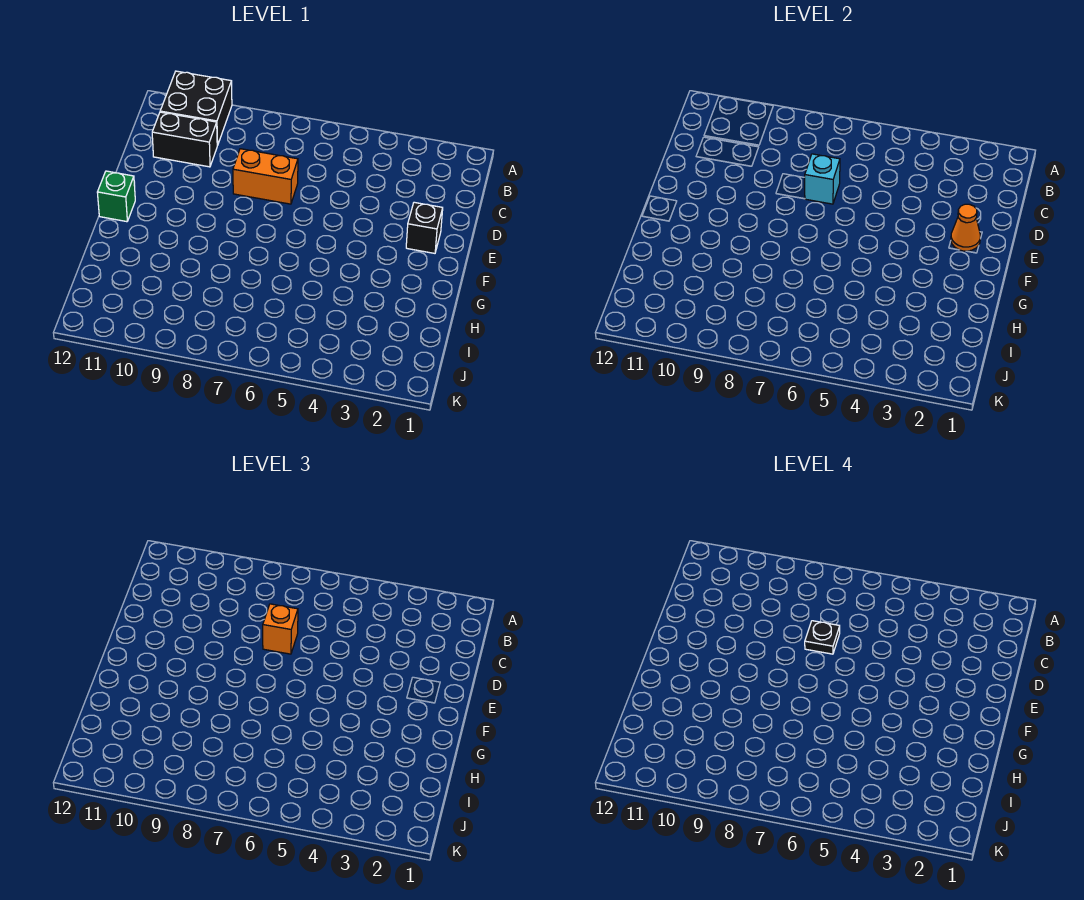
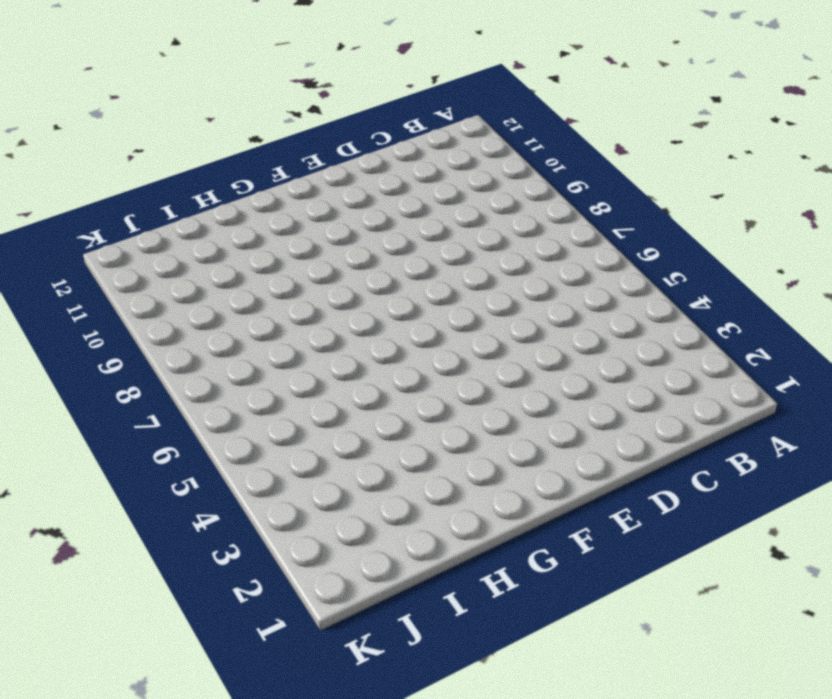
none -> black brick A10:B11 level 1
none -> black brick C10:C11 level 1

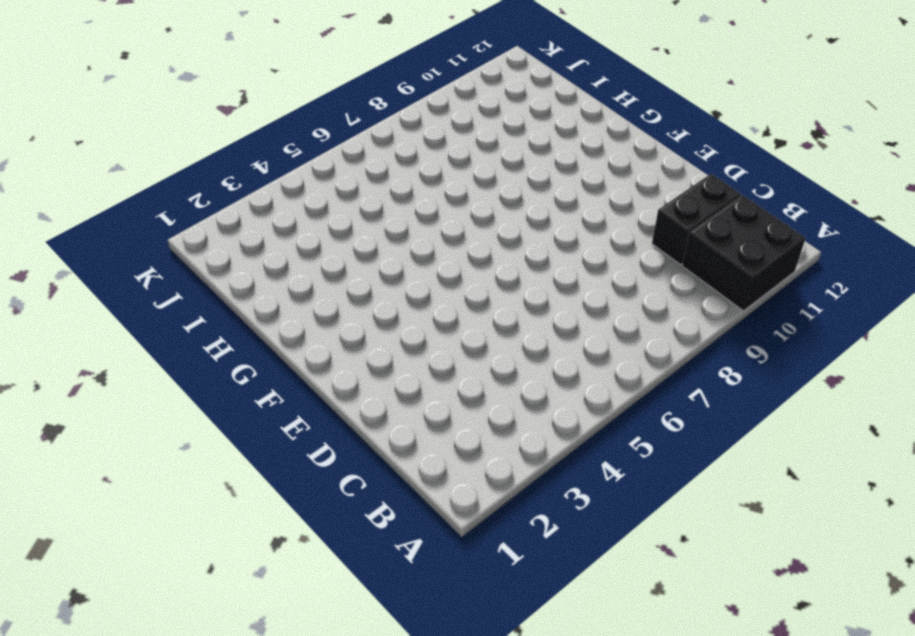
none -> orange brick D7:D8 level 1
none -> black brick E2 level 1

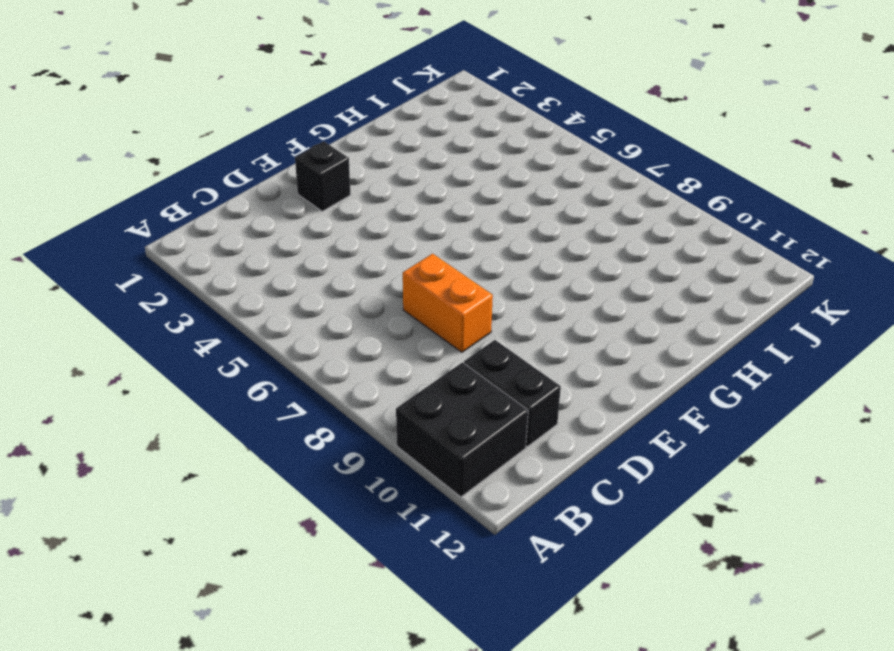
none -> green brick F12 level 1
none -> cyan brick D7 level 2

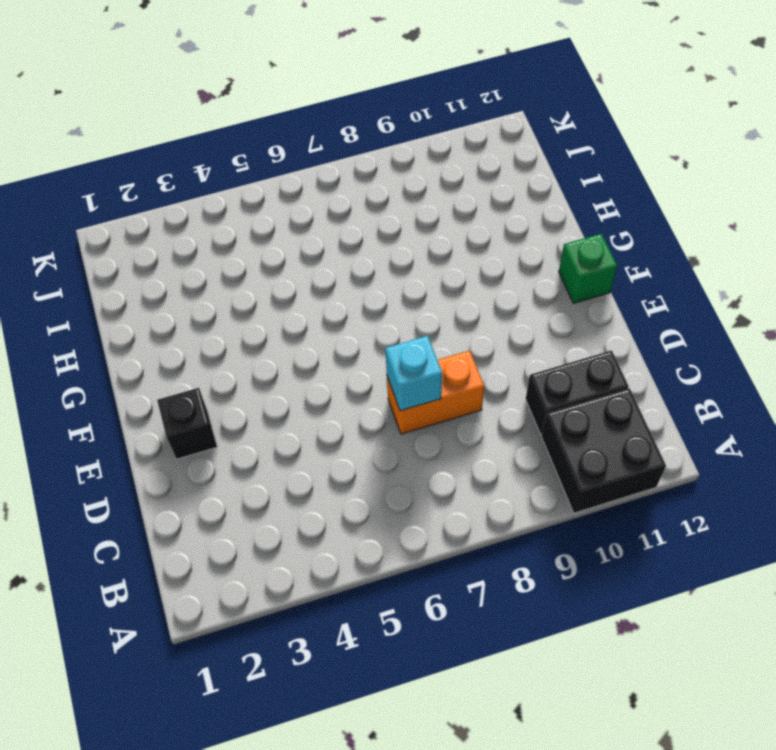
none -> orange cone E2 level 2
none -> orange brick D7 level 3

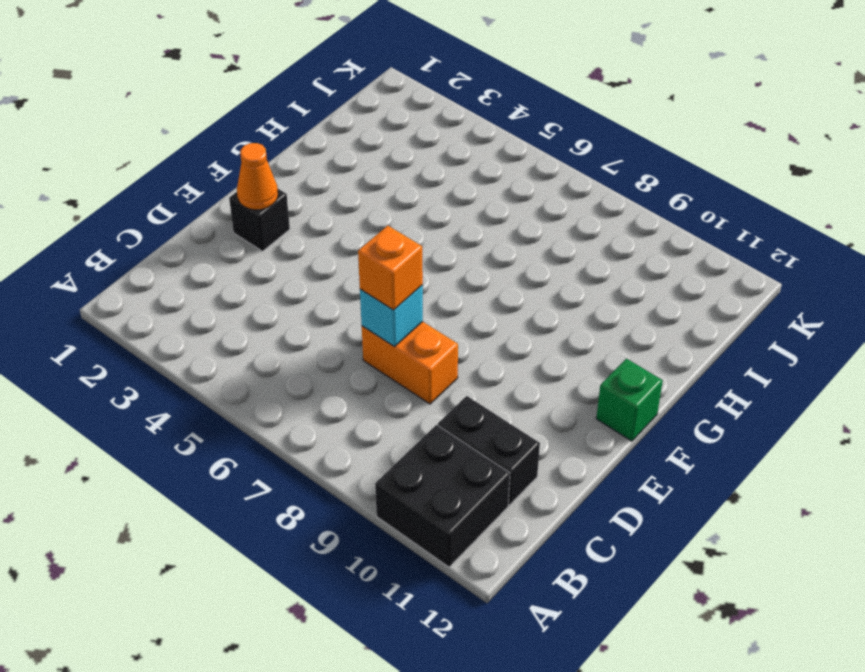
none -> black plate D7 level 4

